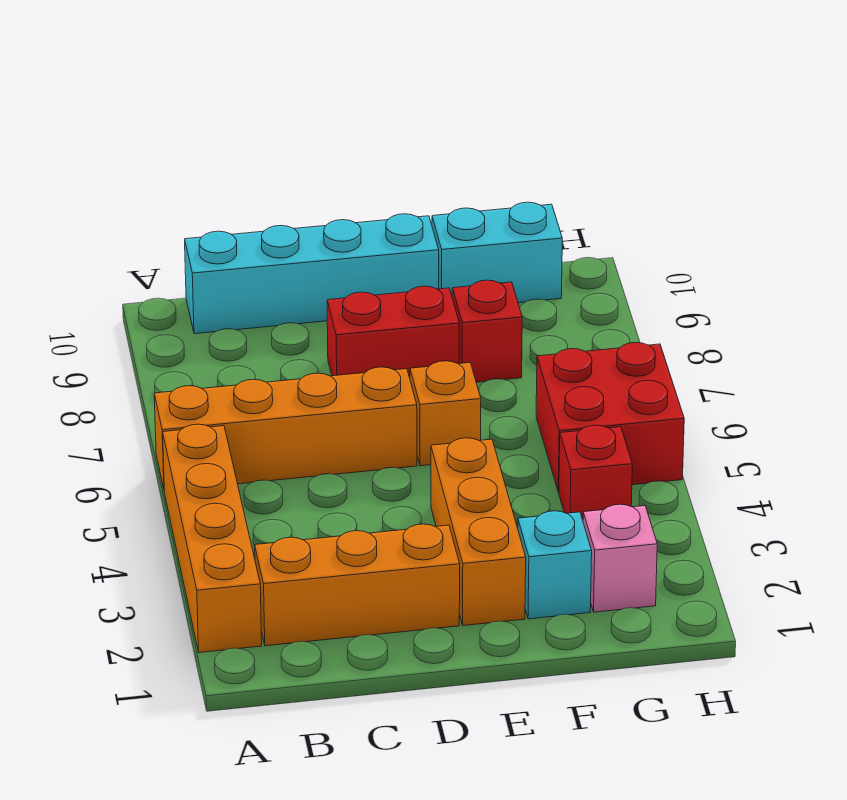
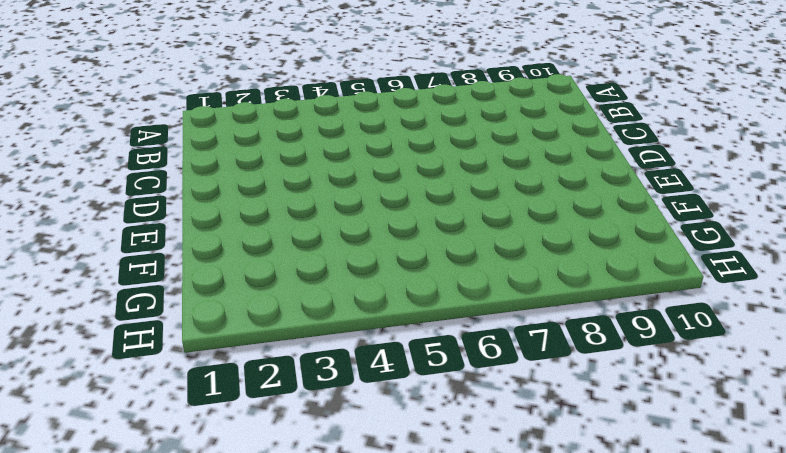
none -> orange brick A2:A5 level 1
none -> orange brick A6:D6 level 1
none -> orange brick B2:D2 level 1

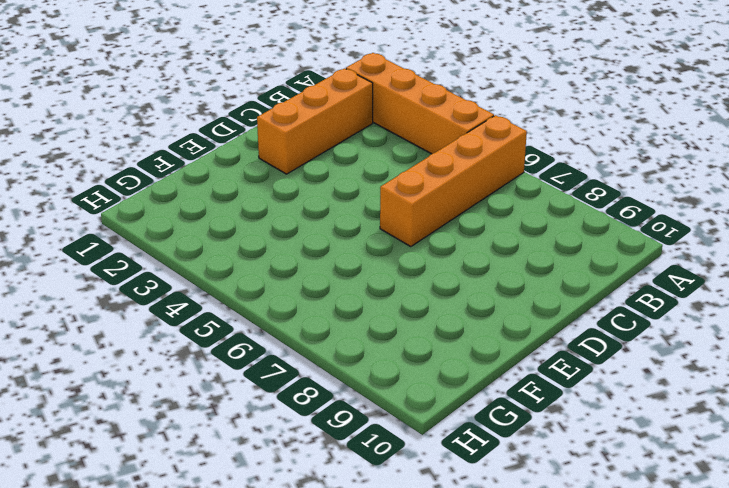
none -> cyan brick B10:E10 level 1
none -> red brick D8:E8 level 1
none -> orange brick E2:E4 level 1

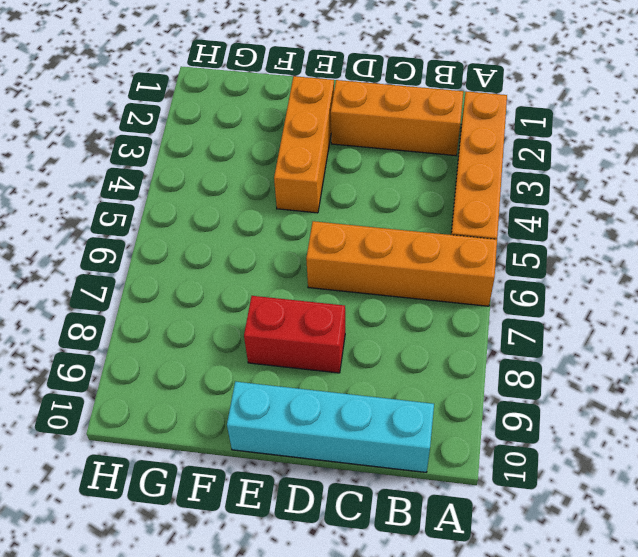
none -> orange brick E6 level 1
none -> cyan brick F2 level 1
none -> red brick F8 level 1

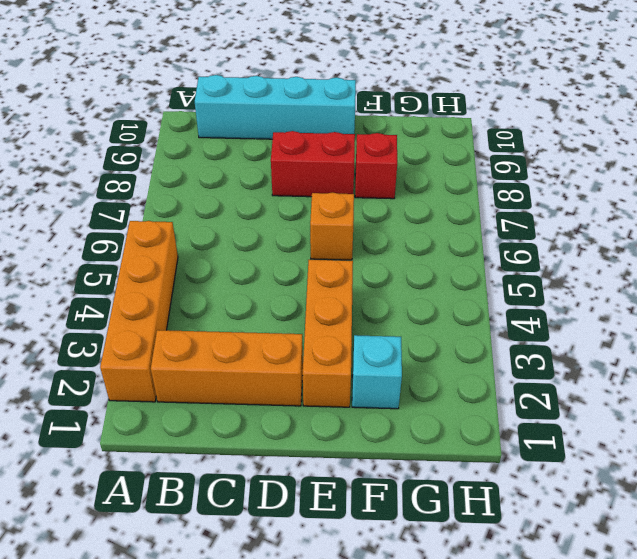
none -> orange brick A6:D6 level 1
none -> cyan brick F10:G10 level 1
none -> pink brick G2 level 1

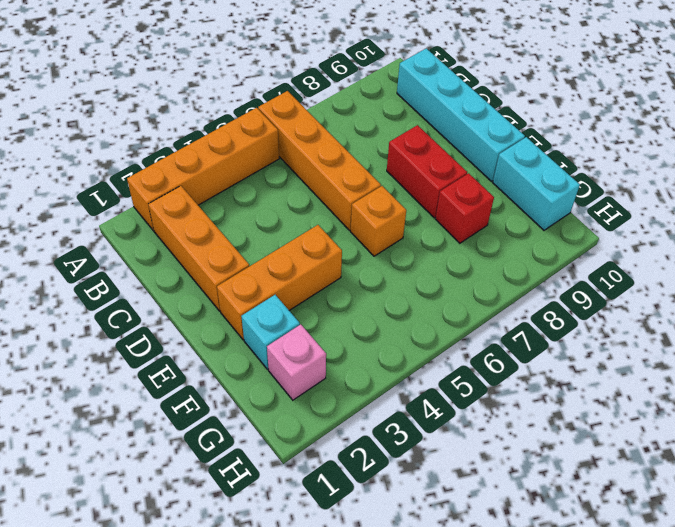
none -> red brick G4 level 1
none -> red brick G5:H6 level 1

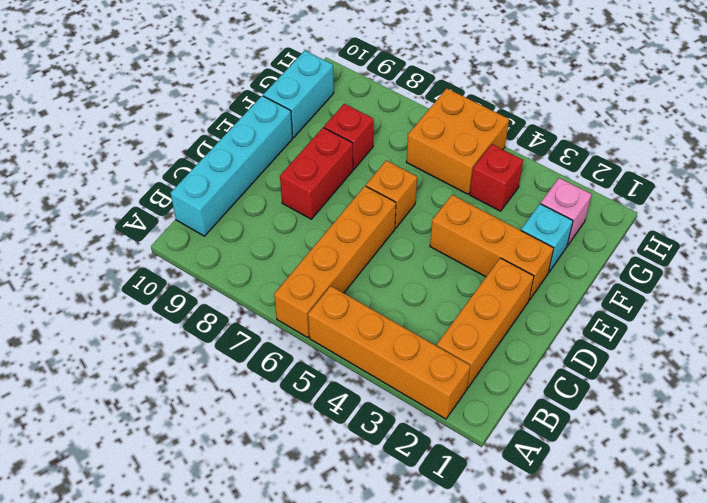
orange brick G5:H6 level 1 -> red brick G5:H6 level 1

